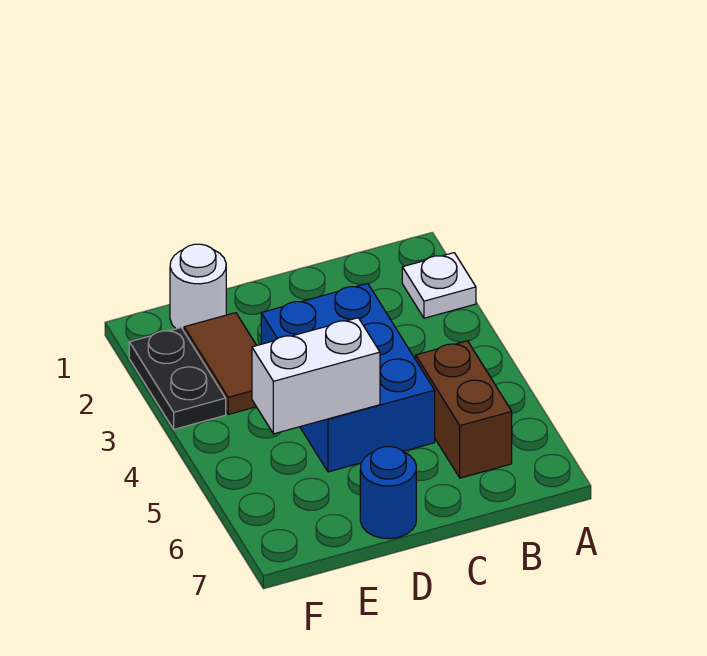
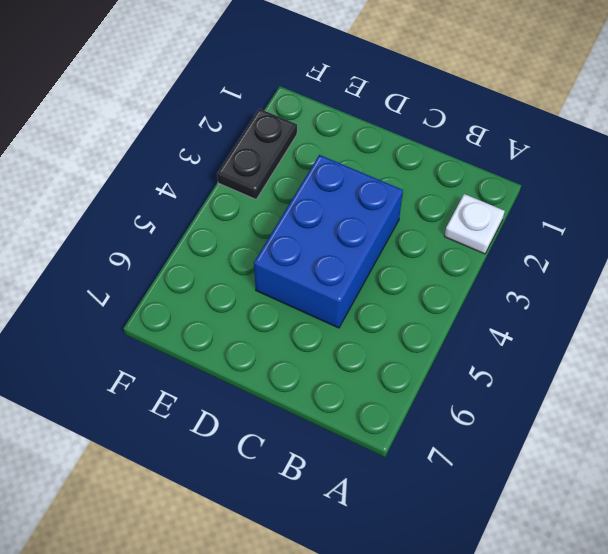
none -> brown brick B5:B6 level 1
none -> blue round brick D7 level 1

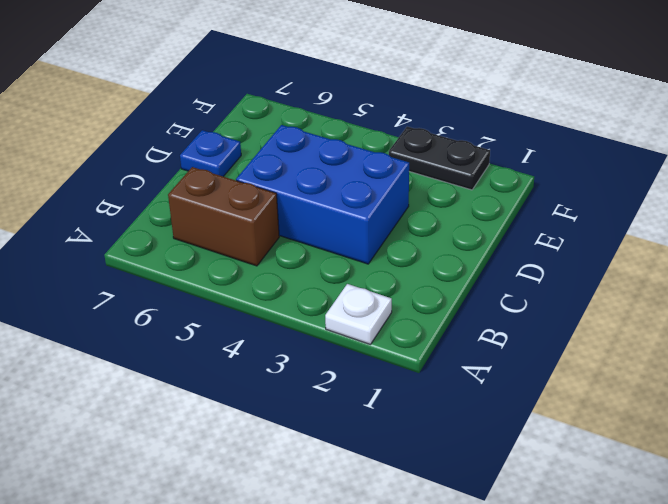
blue plate D7 level 1 -> blue round brick D7 level 1
none -> white round brick E1 level 1
none -> brown tile E2:E3 level 1

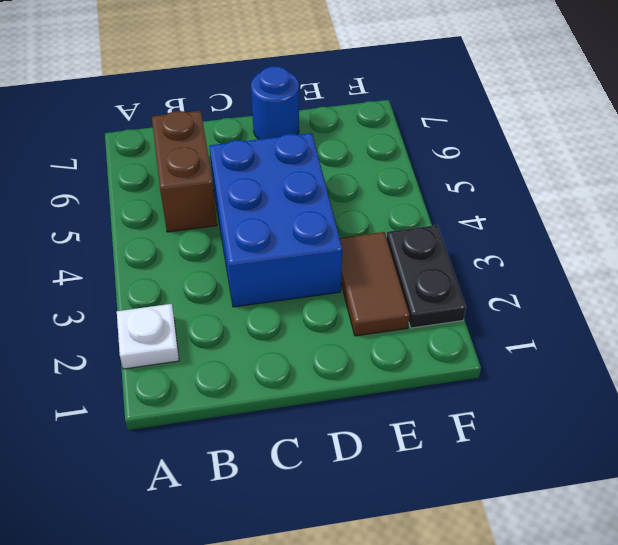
none -> white round brick E1 level 1
none -> white brick D5:E5 level 2

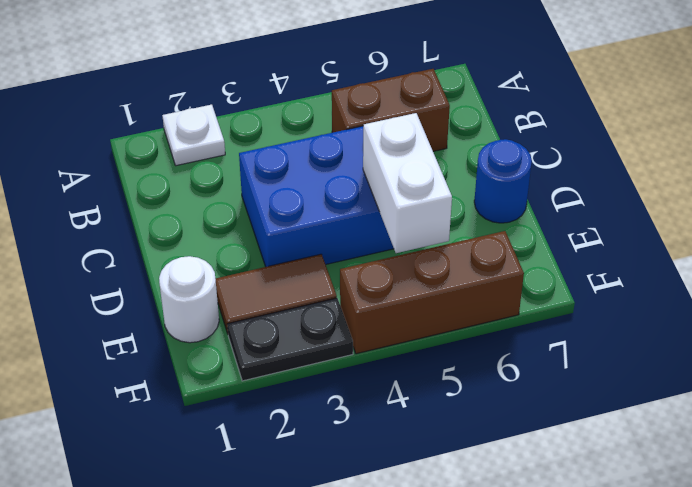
brown brick F4:F6 level 1 -> none

